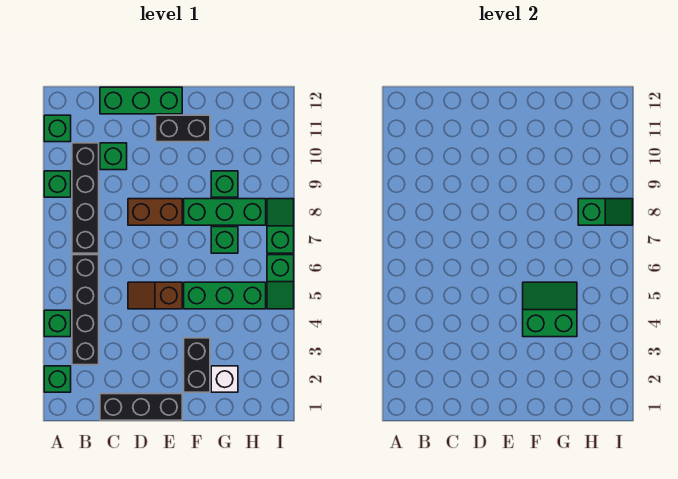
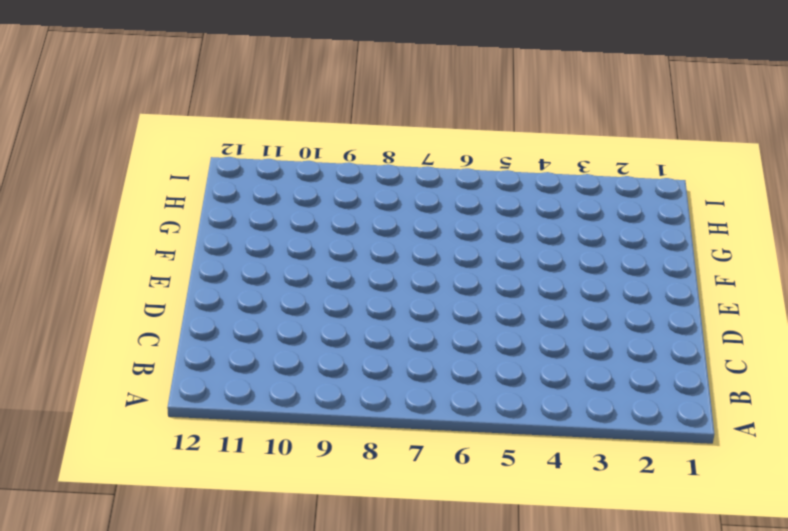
none -> green brick A2 level 1
none -> green brick A4 level 1
none -> green brick A9 level 1

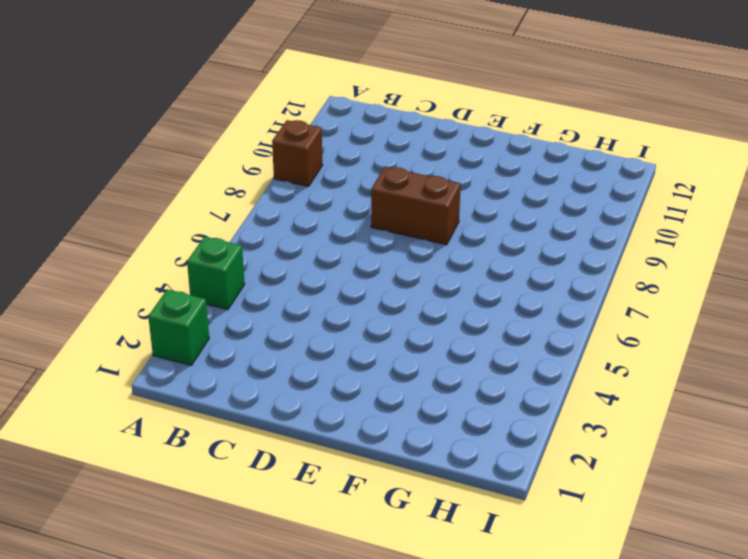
brown brick A9 level 1 -> green brick A9 level 1
none -> green brick A11 level 1
none -> black brick B3:B6 level 1
none -> black brick B7:B10 level 1

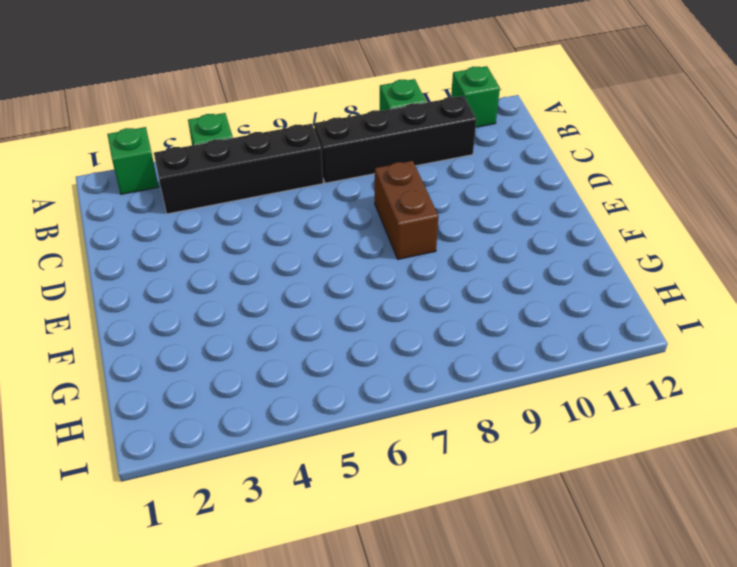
none -> black brick C1:E1 level 1
none -> green brick C10 level 1
none -> green brick C12:E12 level 1

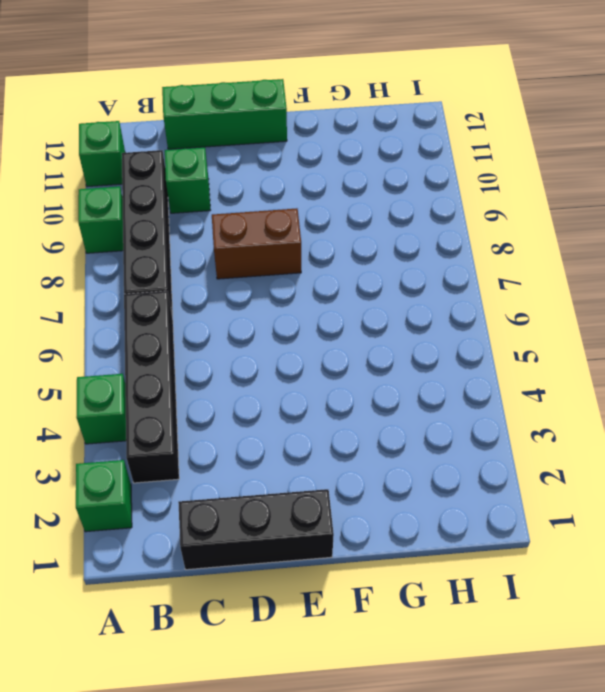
none -> brown slope D5:E5 level 1 top E
none -> black brick E11:F11 level 1
none -> black brick F2:F3 level 1

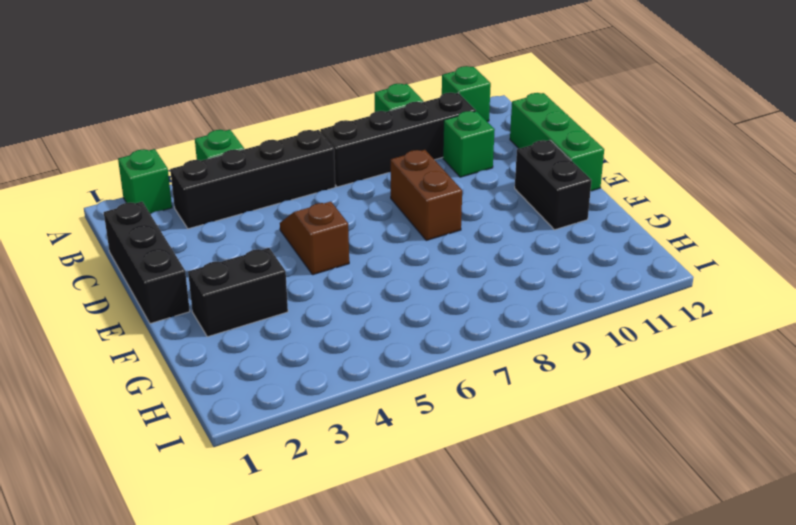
none -> green brick F5:H5 level 1
none -> green brick F8:H8 level 1
none -> white brick G2 level 1

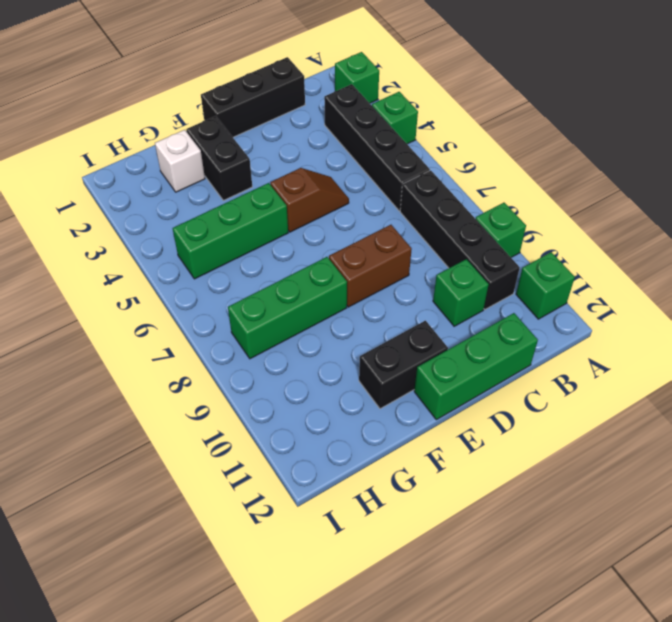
none -> green brick G7 level 1
none -> green brick G9 level 1
none -> green slope I5:I6 level 1 top 6

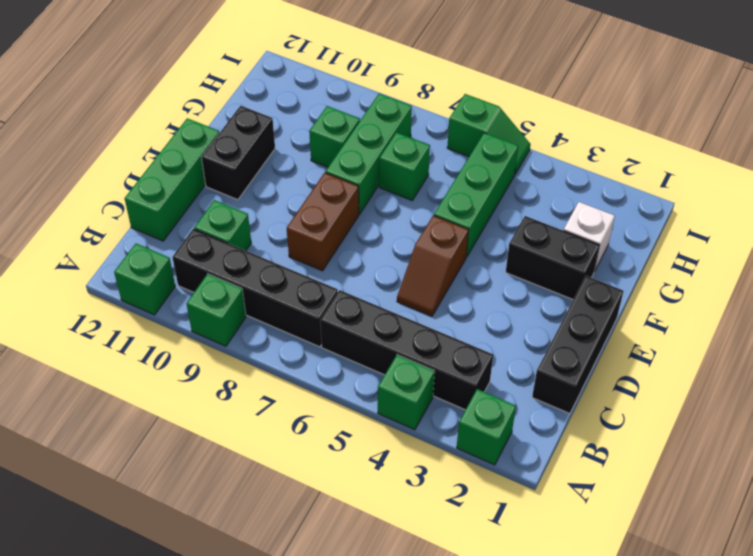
none -> green slope I7:I8 level 1 top 7
none -> green slope F4:G5 level 2 top 4
none -> green slope H8:I8 level 2 top H

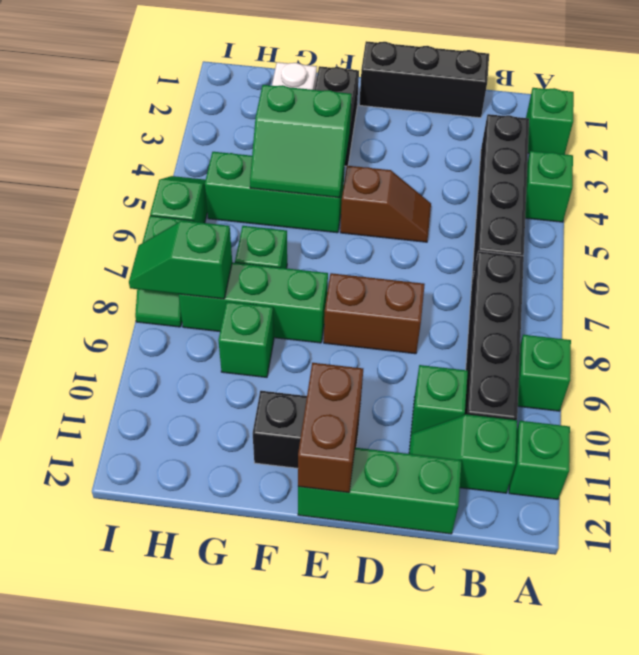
green slope B11:C11 level 1 top B -> none
brown brick E11:E12 level 2 -> none

